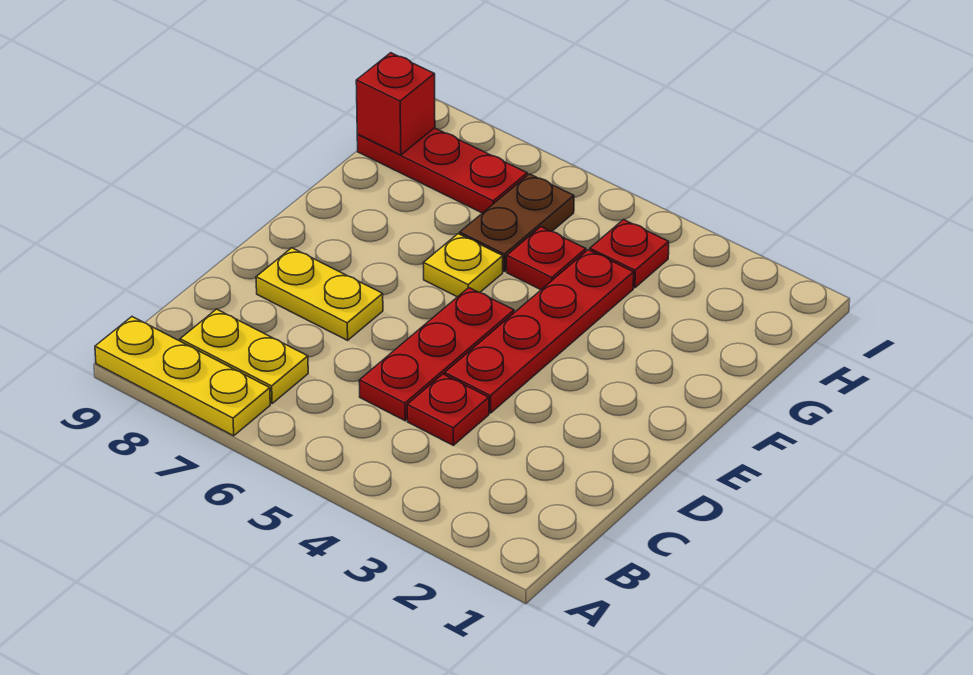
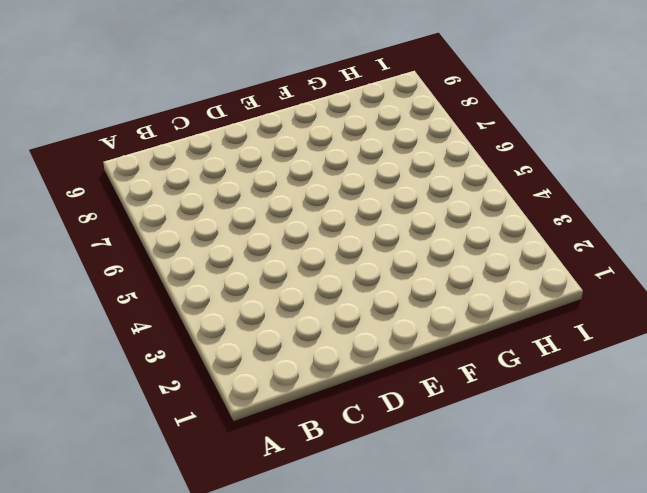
none -> yellow plate A7:A9 level 1
none -> yellow plate B7:B8 level 1
none -> red plate C4 level 1

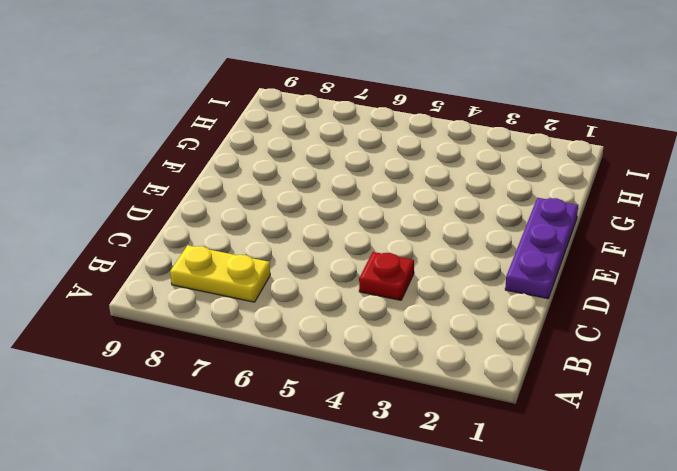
purple plate D1:F1 level 1 -> none
none -> yellow plate A7:A9 level 1
none -> red plate C5:E5 level 1
none -> red plate D4:G4 level 1

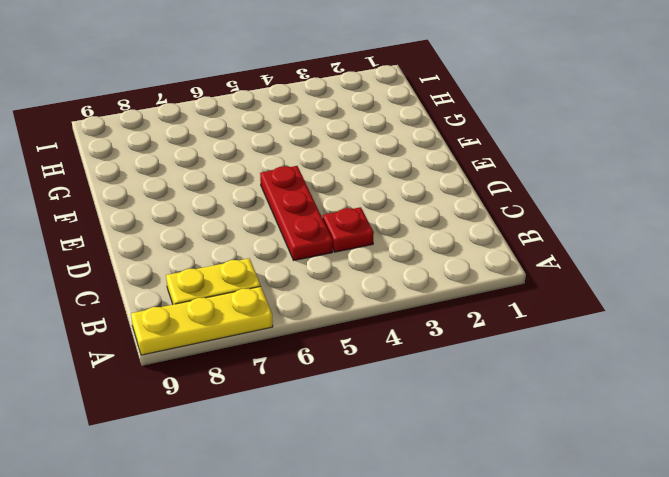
none -> red plate D4:G4 level 1
none -> yellow plate D7:D8 level 1
none -> yellow plate F6 level 1

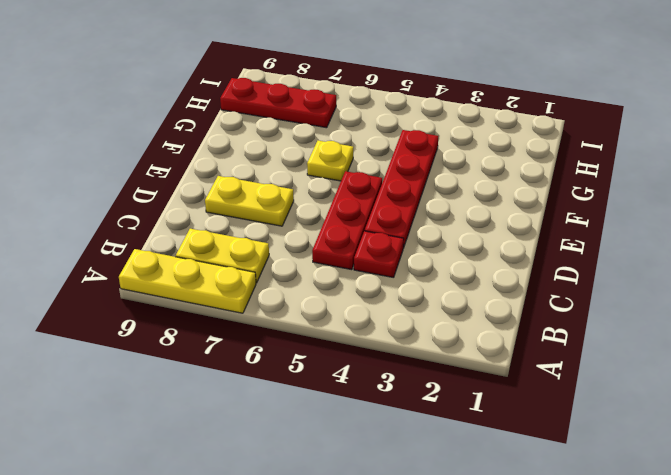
none -> red plate G5 level 1
none -> brown plate G6:H6 level 1
none -> red plate H4 level 1

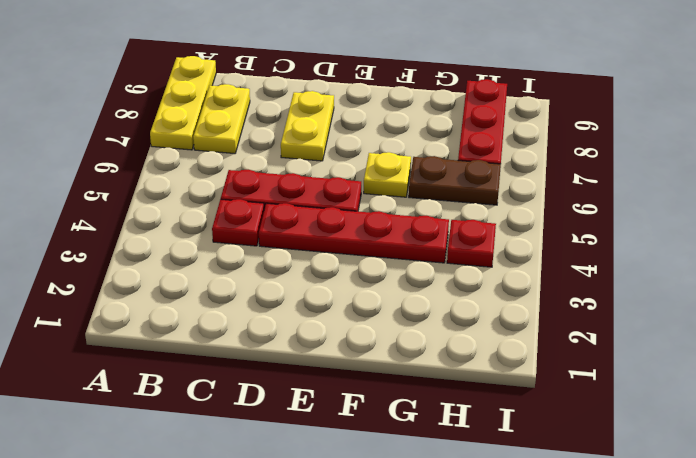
none -> red plate G5 level 1
none -> red brick H9 level 2

